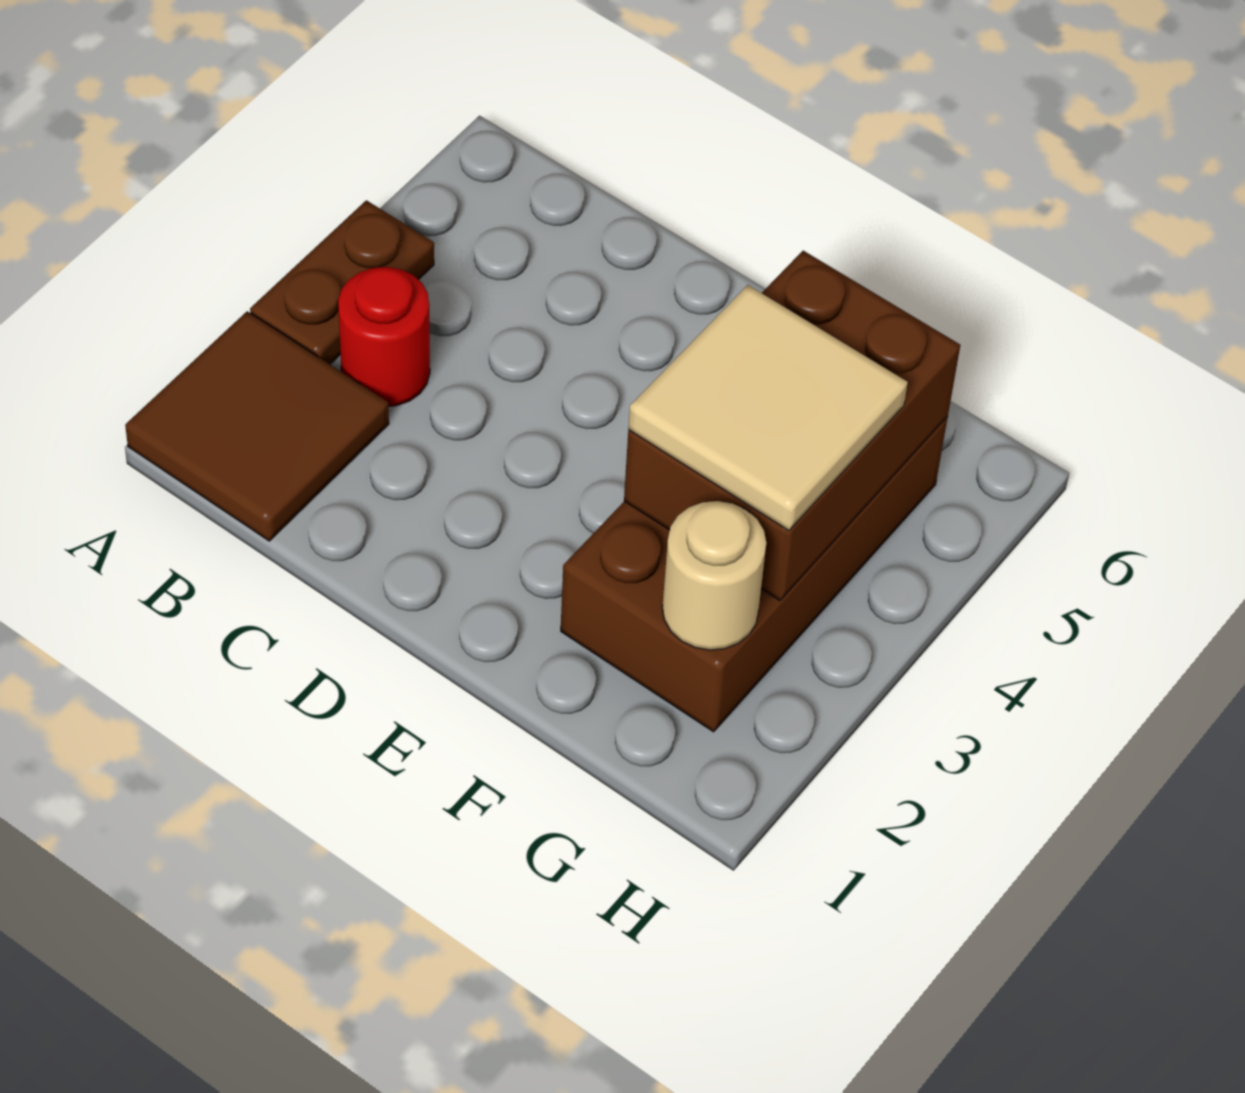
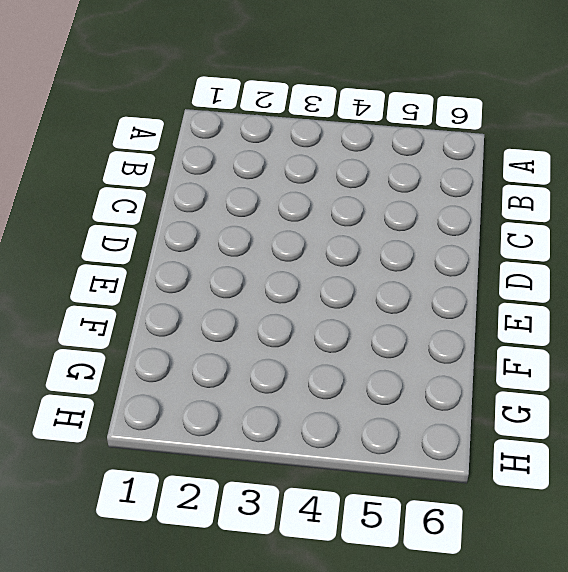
none -> brown tile A1:B2 level 1
none -> brown plate A3:A4 level 1

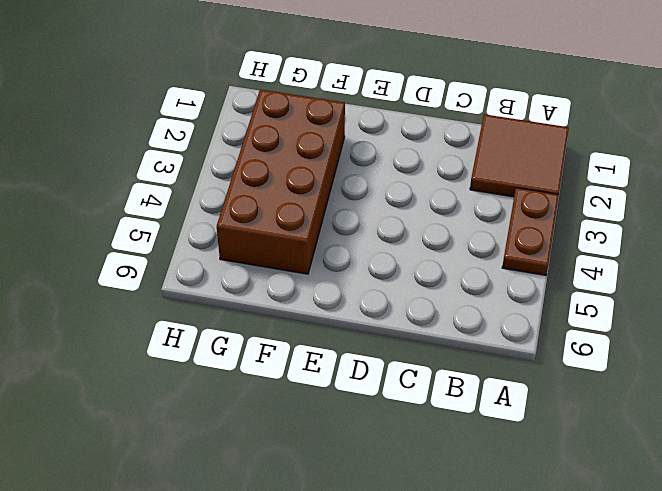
none -> red round brick B3 level 1
none -> brown brick F3:G5 level 2

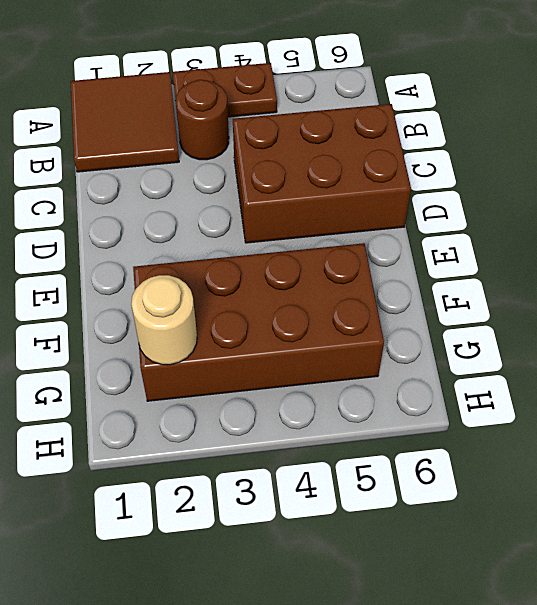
brown round brick B3 level 1 -> red round brick B3 level 1
brown brick C4:D6 level 1 -> brown brick F3:G5 level 2
none -> tan tile F3:G4 level 3

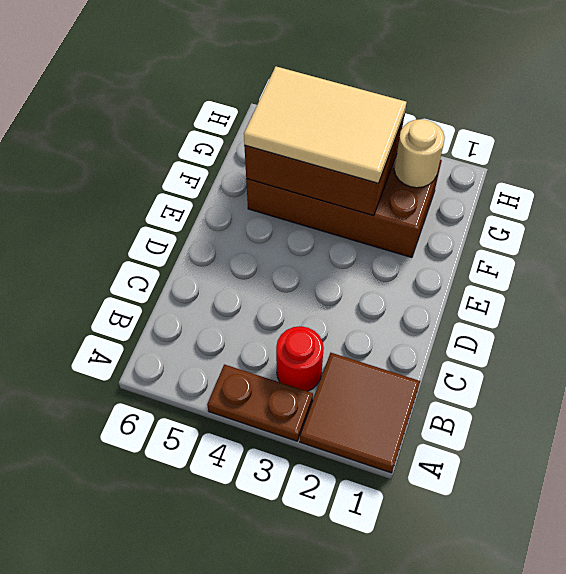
tan tile F3:G5 level 3 -> tan tile F3:G4 level 3

